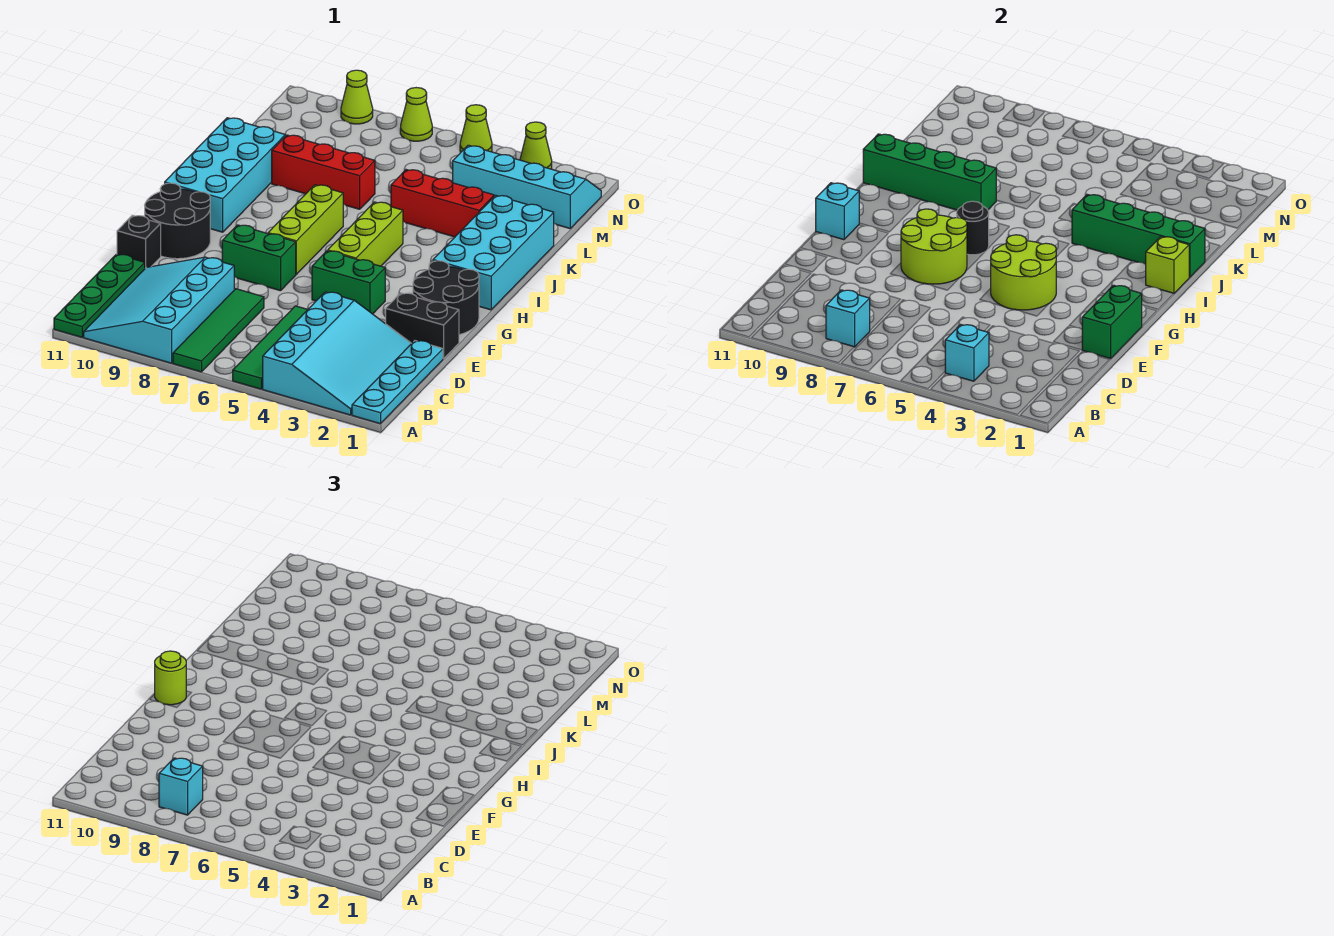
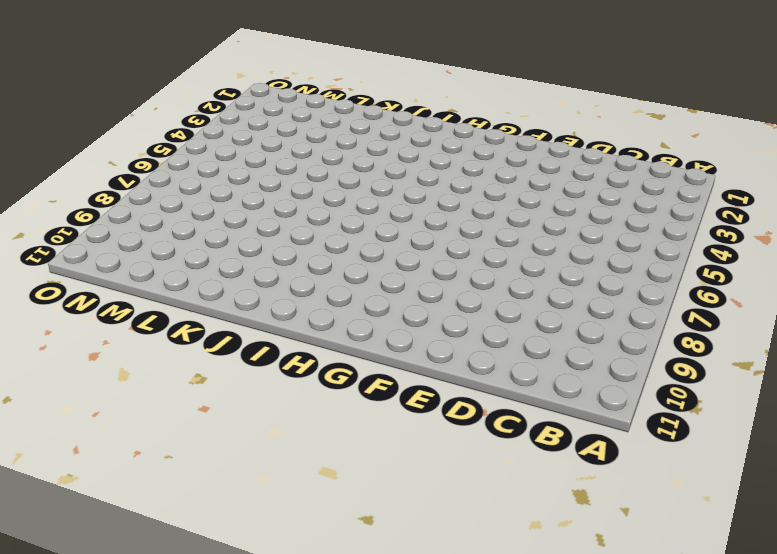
none -> cyan plate A1:D1 level 1
none -> cyan slope A2:D4 level 1 top 4
none -> green tile A5:D5 level 1
none -> green tile A7:D7 level 1

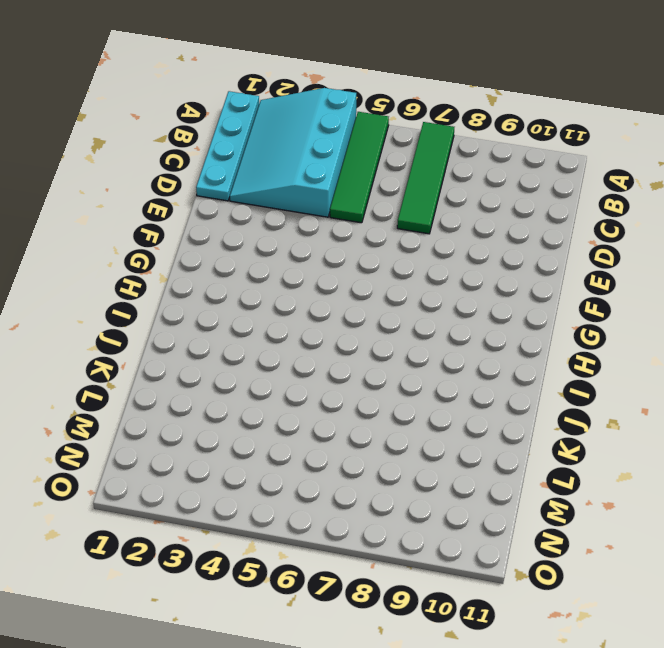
none -> cyan slope A8:D10 level 1 top 8
none -> green plate A11:D11 level 1
none -> black brick E1:E2 level 1
none -> black brick E11 level 1

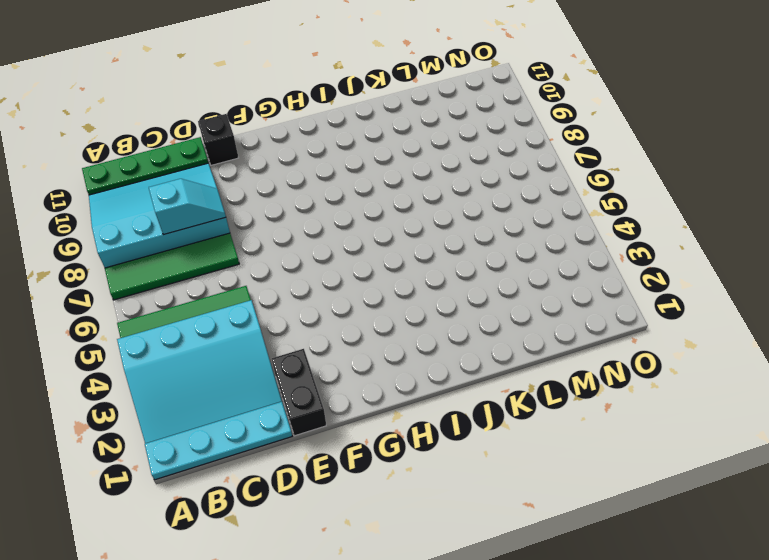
cyan slope C8:D8 level 2 top C -> none
none -> black round brick F1:G2 level 1
none -> green brick F4:F5 level 1
none -> green brick F7:F8 level 1
none -> black round brick F10:G11 level 1

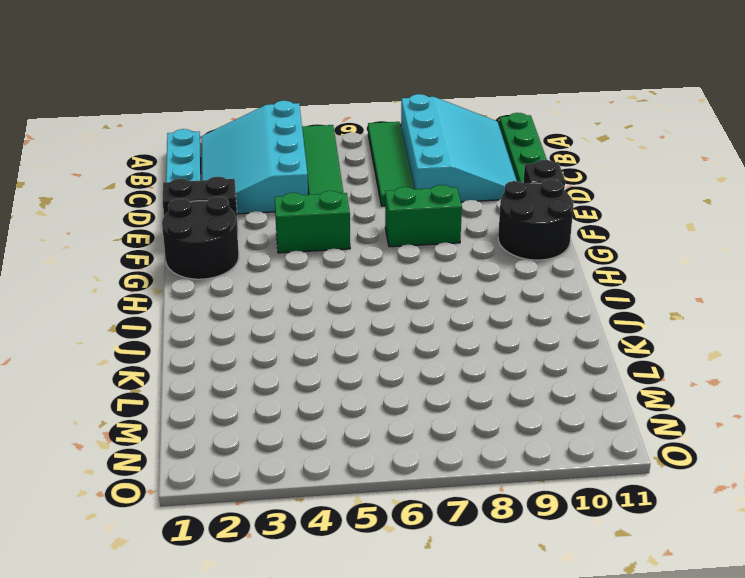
none -> lime brick G5:I5 level 1
none -> lime brick G7:I7 level 1
none -> cyan brick H1:K2 level 1
none -> cyan brick H10:K11 level 1

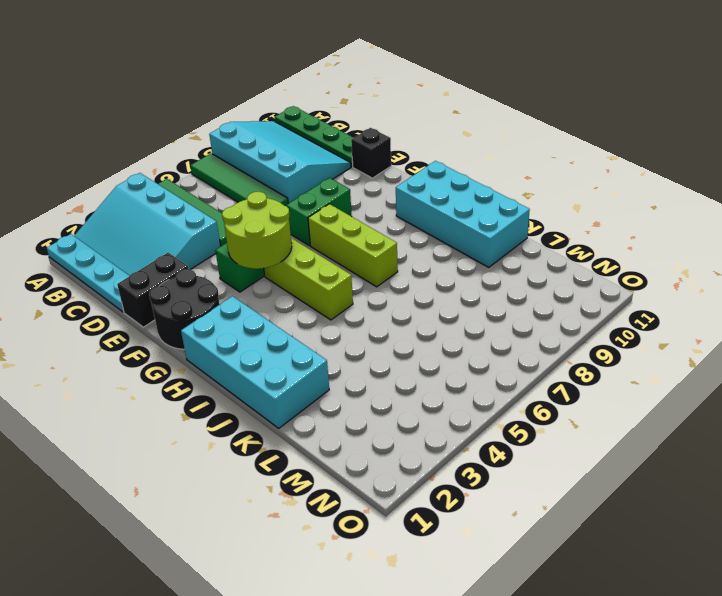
none -> black round brick F10:G11 level 1
none -> red brick K3:K5 level 1
none -> red brick K7:K9 level 1
none -> cyan slope M1:N4 level 1 top M

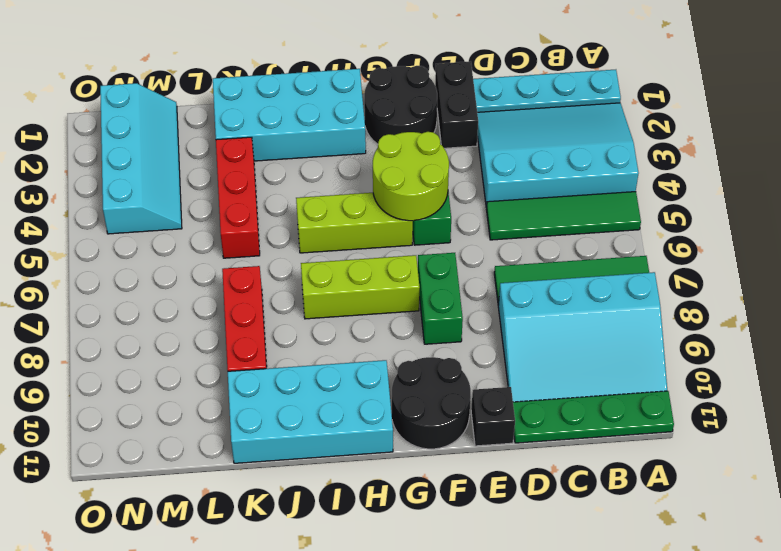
cyan slope M1:N4 level 1 top N -> cyan slope M1:N4 level 1 top M
none -> lime cone O3 level 1
none -> lime cone O5 level 1
none -> lime cone O7 level 1
none -> lime cone O9 level 1

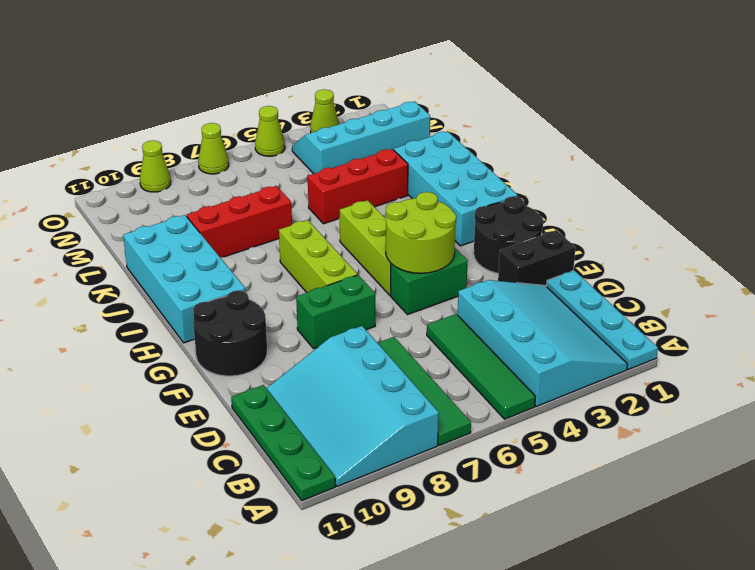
none -> black brick E11 level 1
none -> cyan brick B4 level 2
none -> cyan brick B8 level 2
none -> green brick E1:F1 level 2

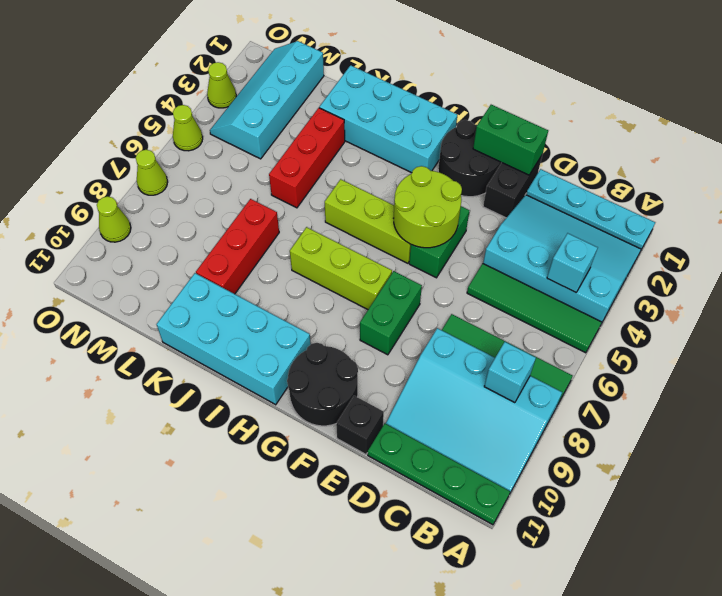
none -> lime round brick F7:G8 level 2
none -> cyan brick G11 level 2
none -> black round brick H7 level 2
none -> lime brick I1 level 2

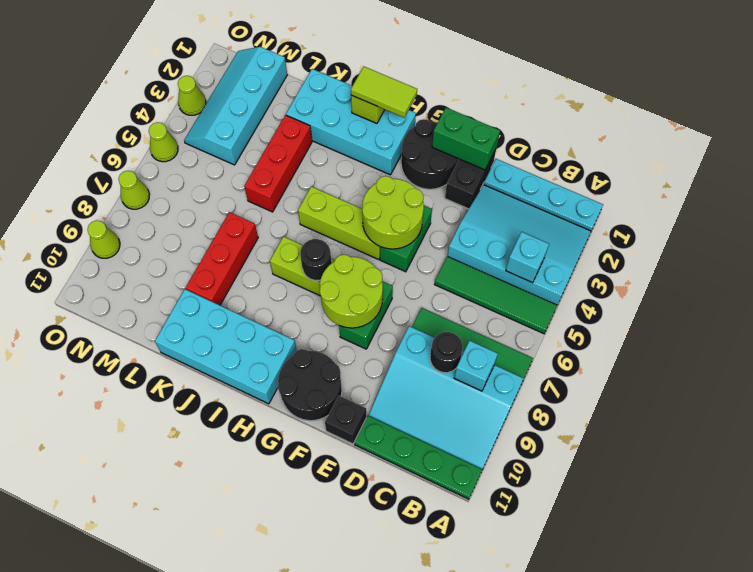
black round brick C8 level 2 -> none
lime tile H1:I1 level 3 -> none
none -> cyan brick G11 level 2
none -> green brick J1:J4 level 2
none -> green brick J8:J11 level 2
none -> cyan brick B8 level 3

